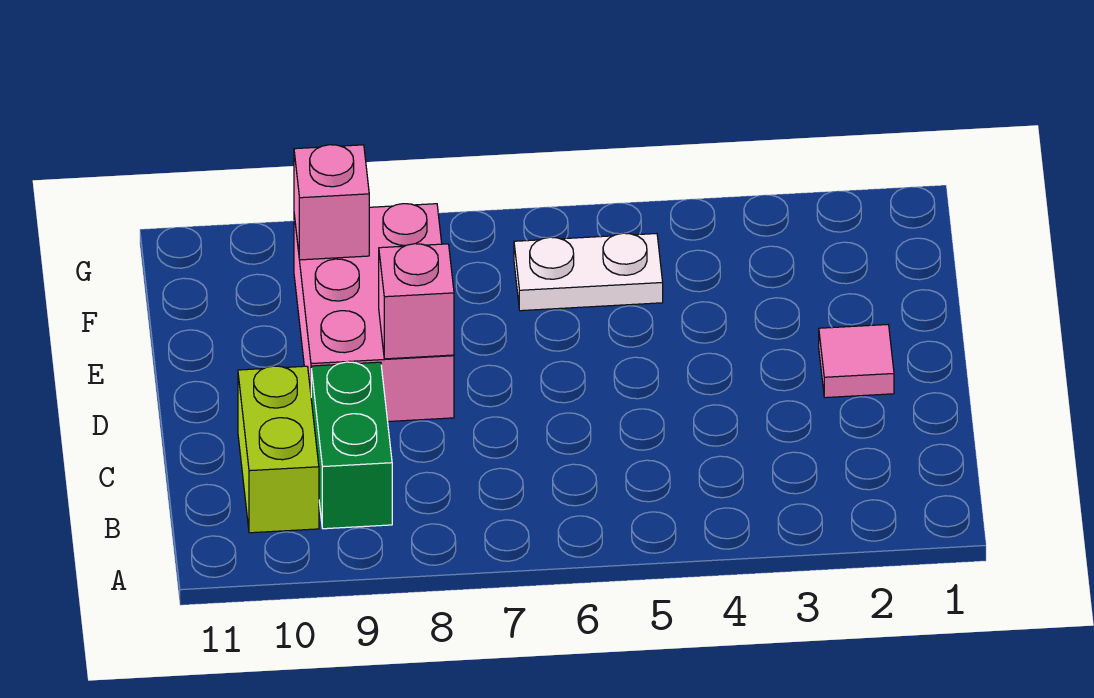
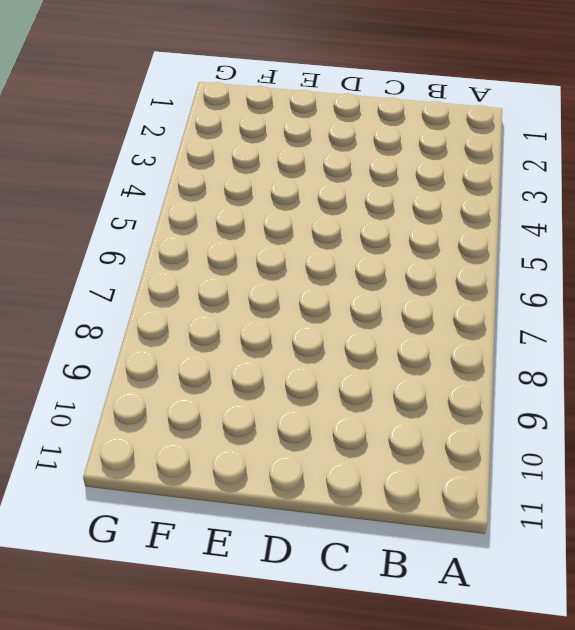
none -> green brick B9:C9 level 1
none -> lime brick B10:C10 level 1

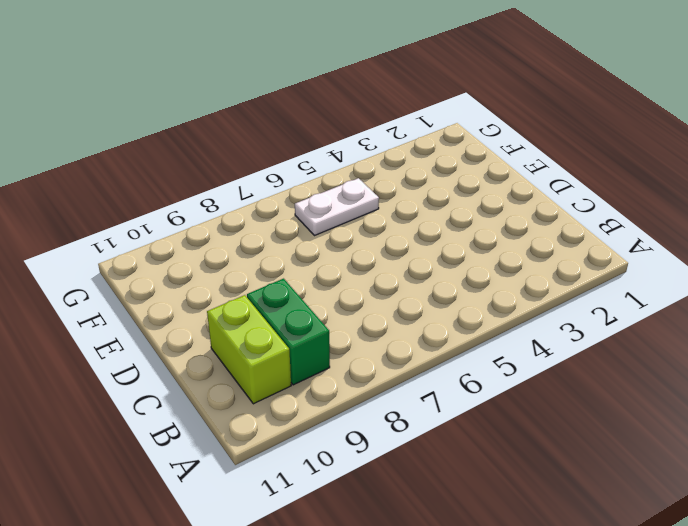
none -> pink tile D2 level 1
none -> pink brick D8:F9 level 1

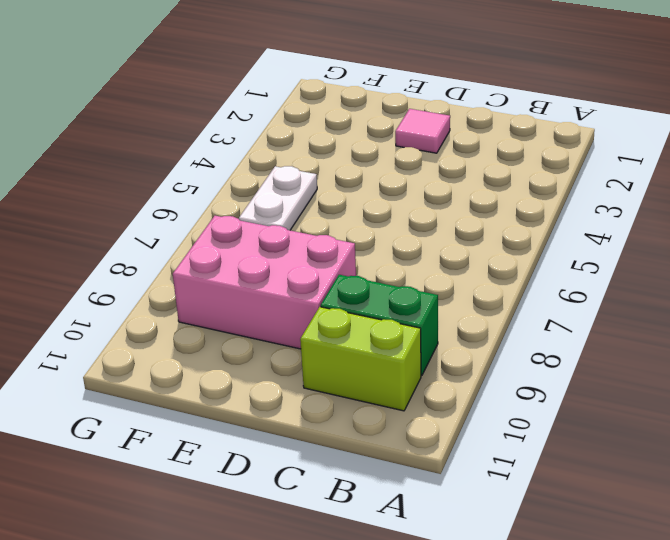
none -> pink brick D8 level 2
none -> pink brick F9 level 2

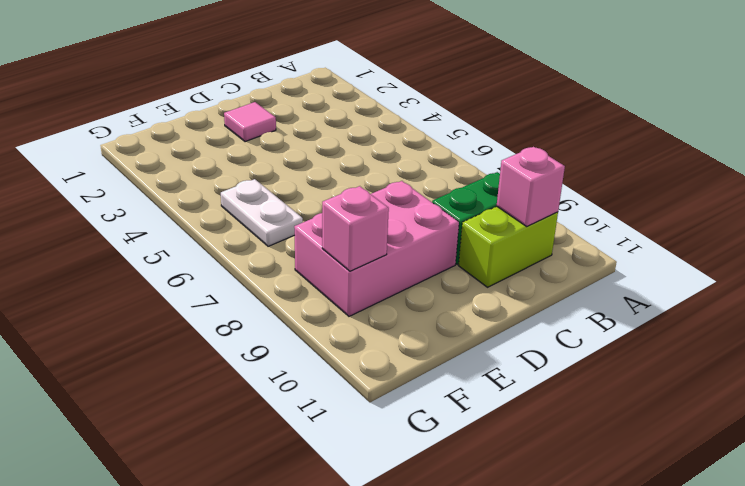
pink brick B10 level 2 -> pink brick D8 level 2

